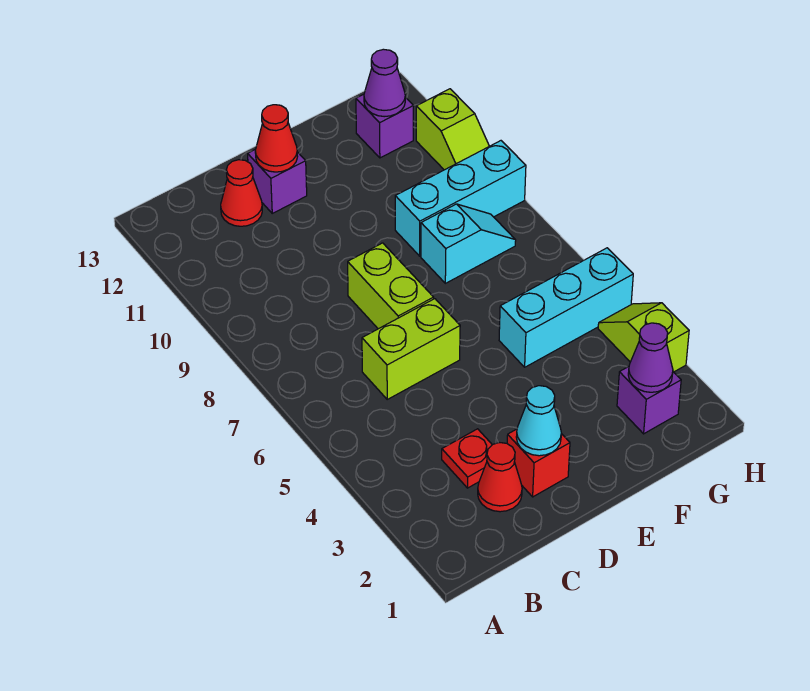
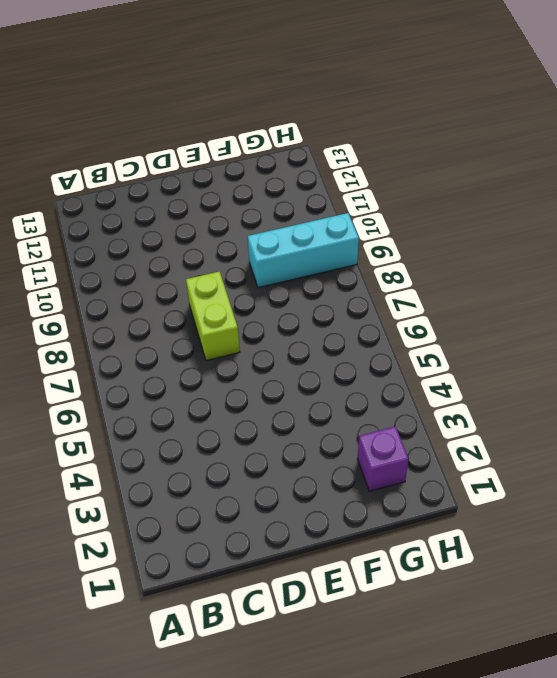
none -> red cone C2 level 1
none -> red plate C3 level 1
none -> lime brick C6:D6 level 1

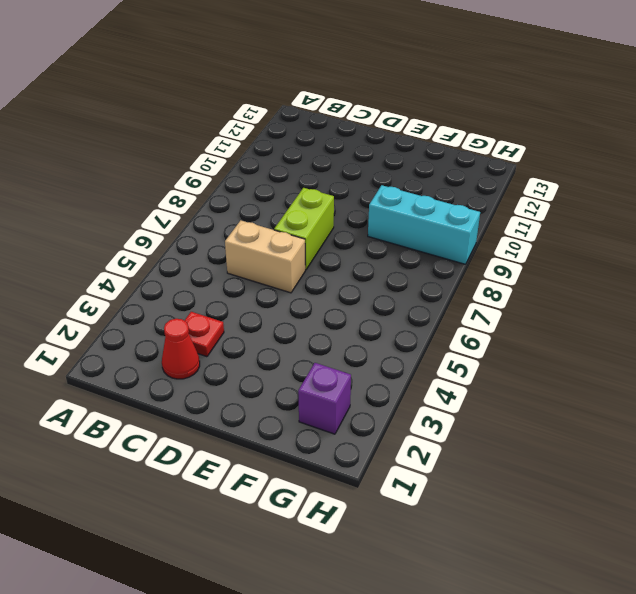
tan brick C6:D6 level 1 -> lime brick C6:D6 level 1
none -> red cone C12 level 1
none -> red brick D2 level 1
none -> purple brick D12 level 1

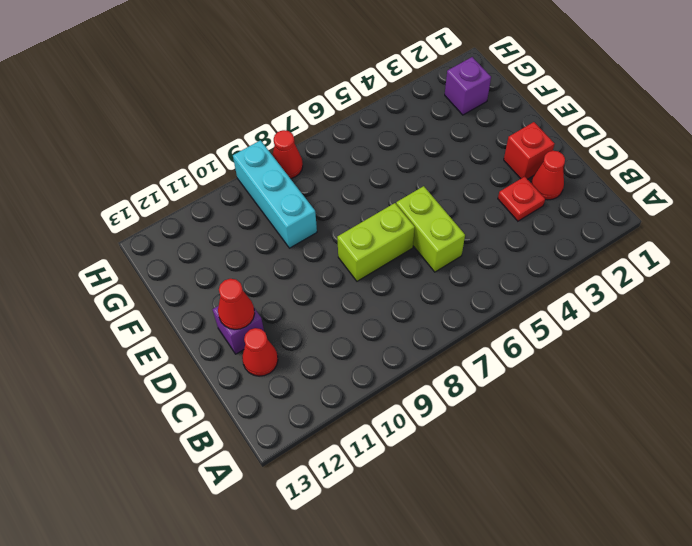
red cone H8 level 1 -> none
none -> cyan brick F5:H5 level 1
none -> cyan slope F8:G8 level 1 top F
none -> purple brick G12 level 1

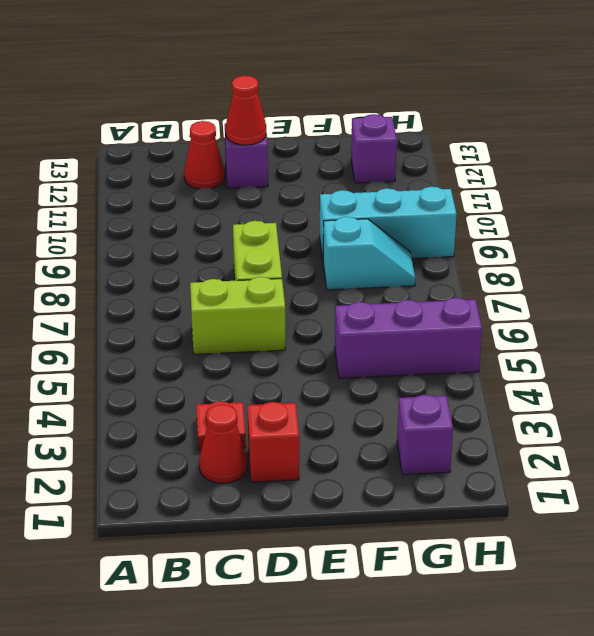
purple brick F5:H5 level 1 -> cyan brick F5:H5 level 1
none -> lime slope H3:H4 level 1 top 3
none -> lime slope H10:H11 level 1 top 11
none -> cyan cone D2 level 2

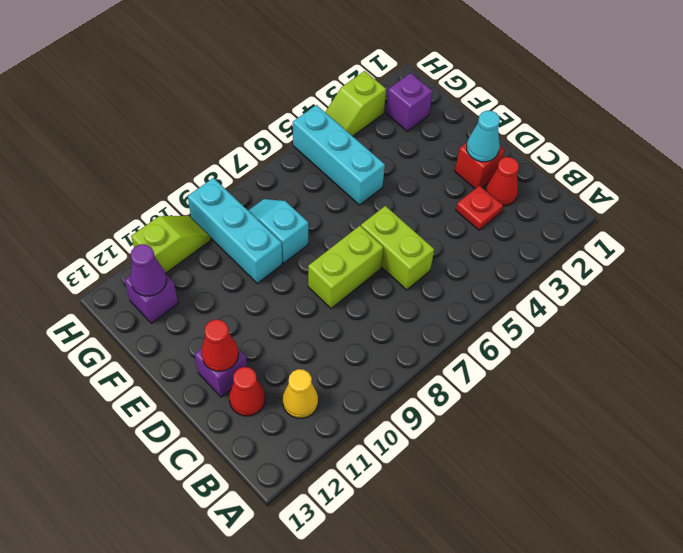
yellow cone B11 level 1 -> none
none -> purple cone G2 level 2

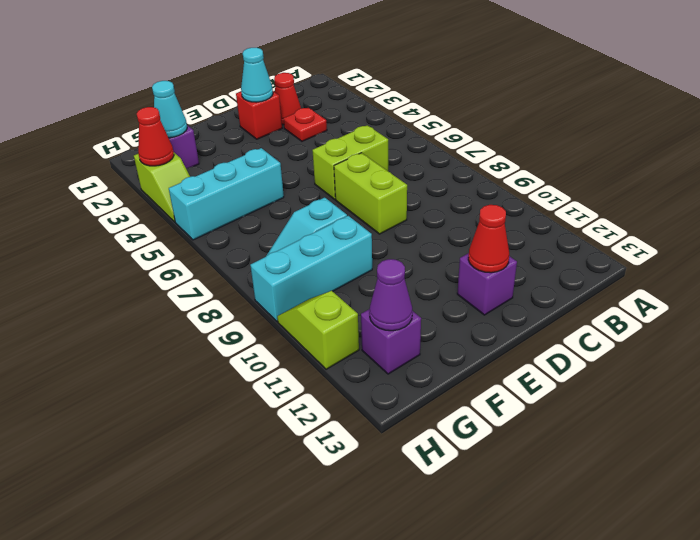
cyan cone G2 level 2 -> purple cone G2 level 2
red cone H3 level 2 -> red cone C12 level 1

